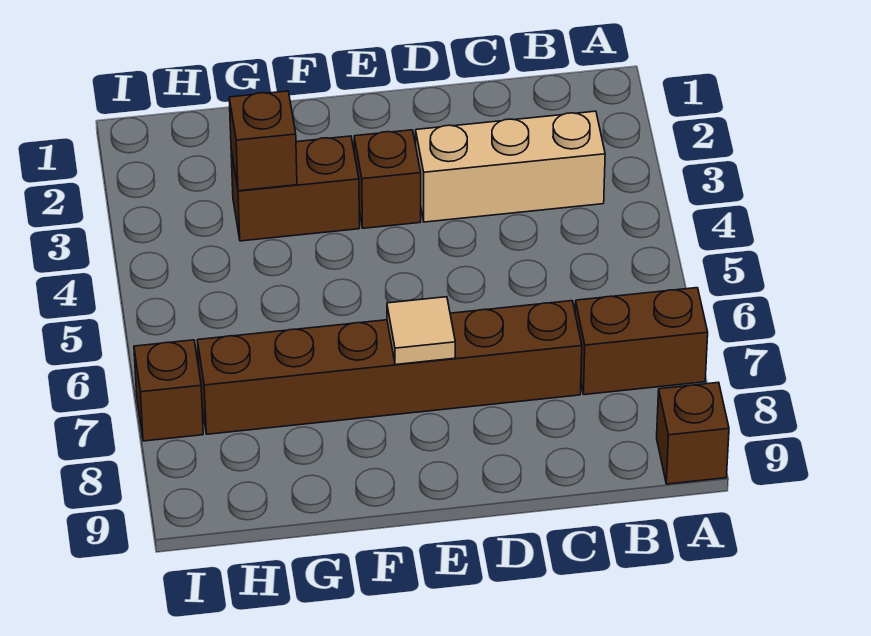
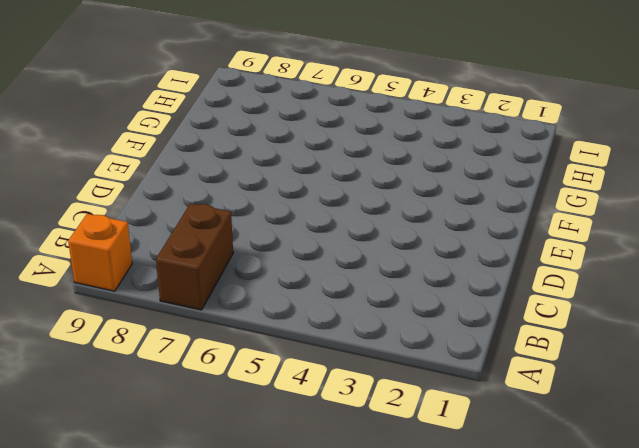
orange brick A9 level 1 -> brown brick A9 level 1
none -> tan brick B3:D3 level 1
none -> brown brick C7:H7 level 1

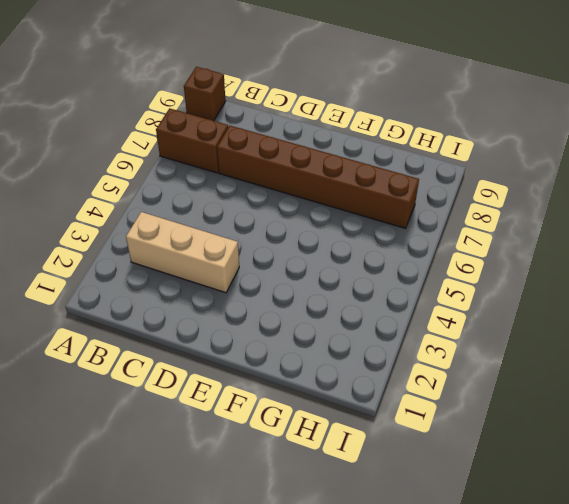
none -> brown brick E3 level 1
none -> brown brick F3:G3 level 1

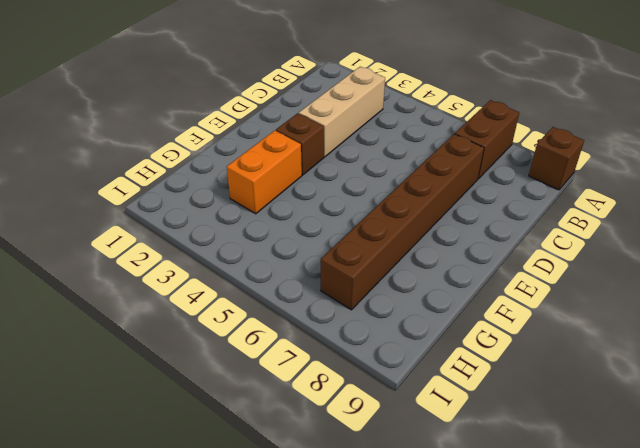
orange brick F3:G3 level 1 -> brown brick F3:G3 level 1
none -> brown brick I7 level 1
none -> tan tile E7 level 2

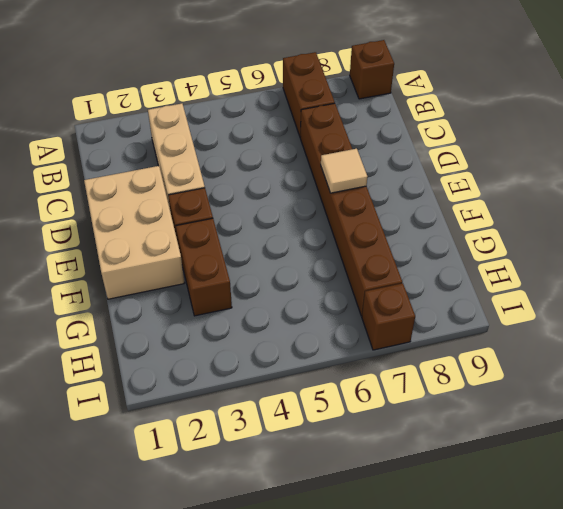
tan brick D1:F2 level 1 -> none
none -> brown brick G3 level 2

